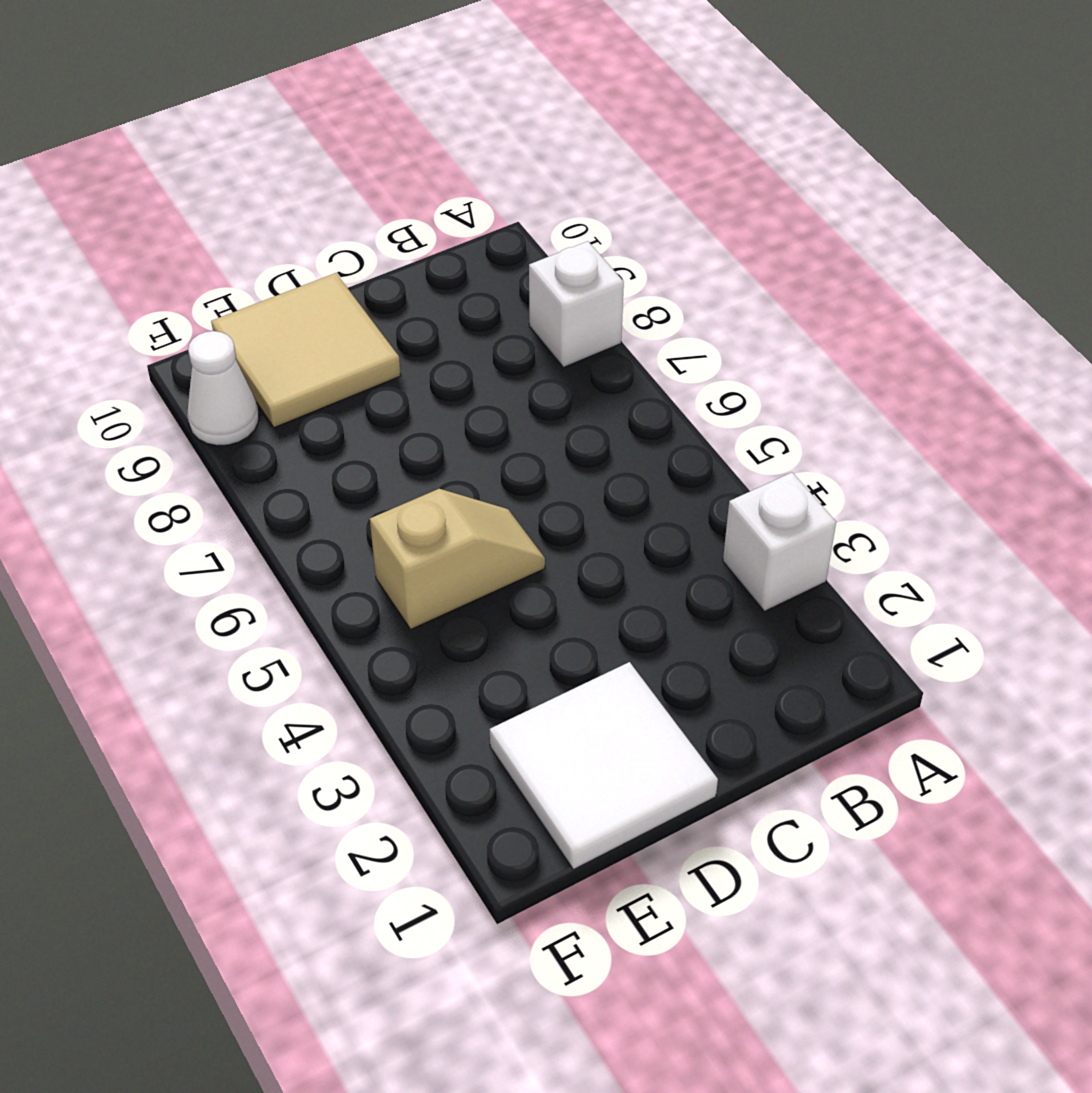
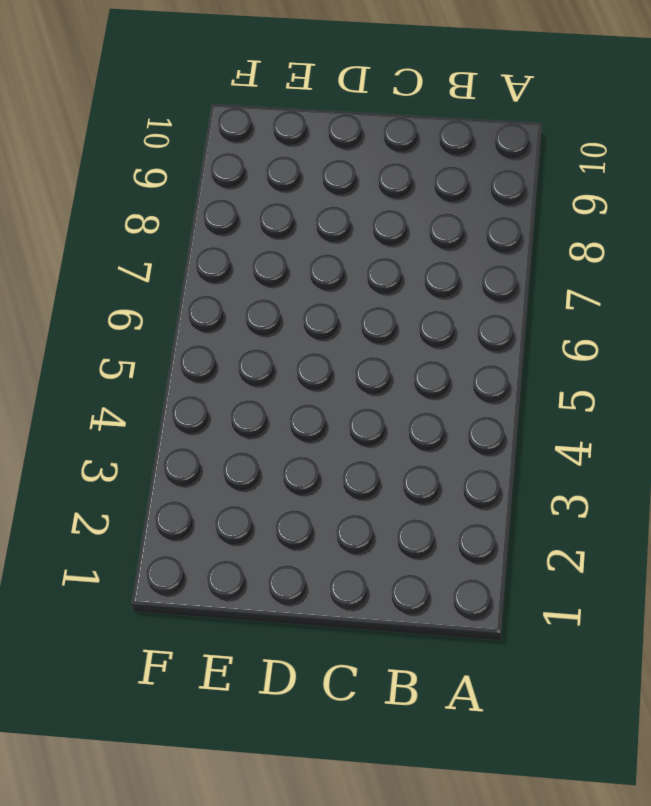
none -> white brick A3 level 1
none -> white brick A8 level 1

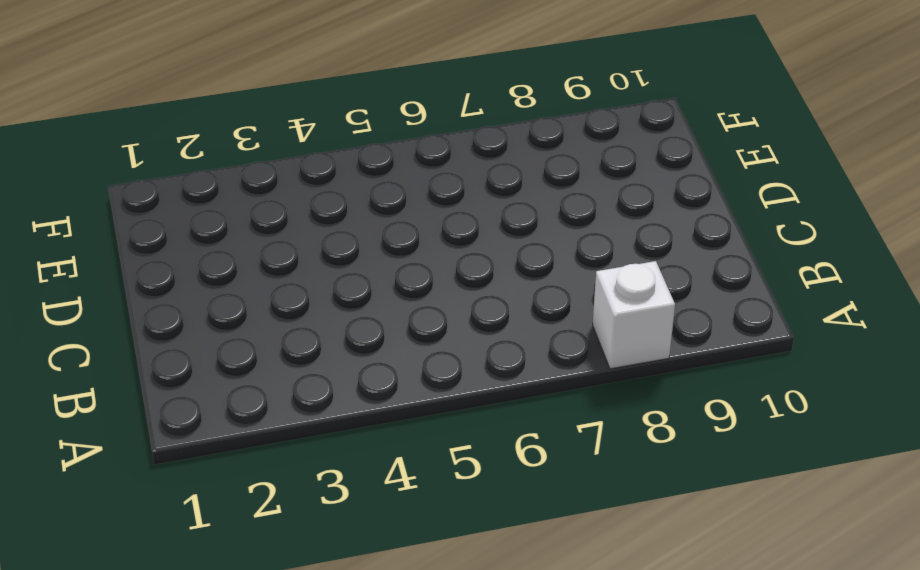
none -> white brick A3 level 1
none -> white tile D1:E2 level 1

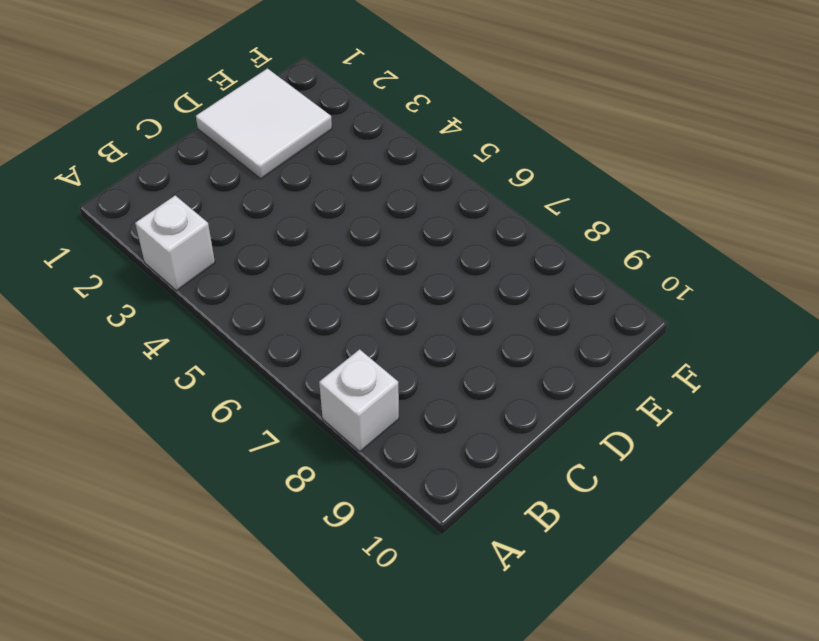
none -> tan slope D5:E5 level 1 top E
none -> tan tile D9:E10 level 1

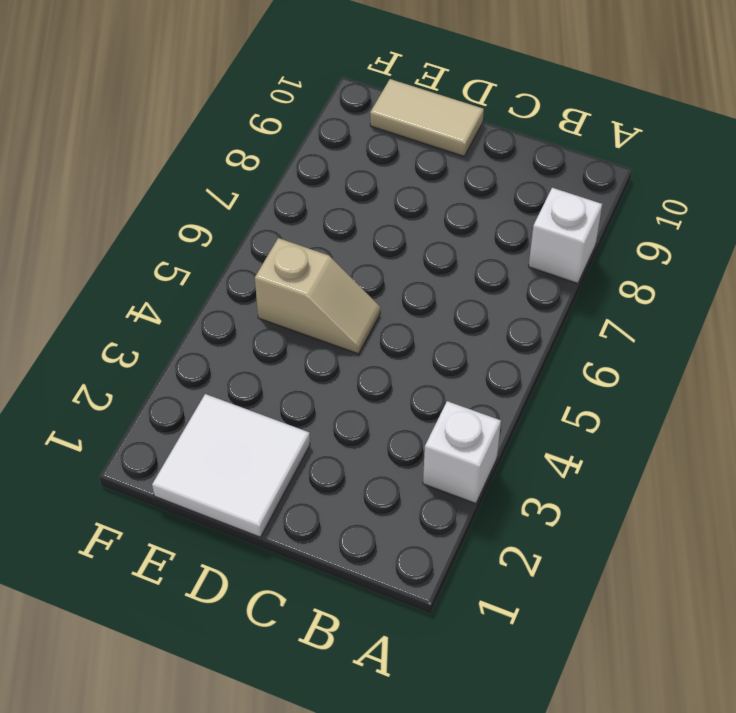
tan tile D10:E10 level 1 -> tan tile D9:E10 level 1
none -> white cone F9 level 1

